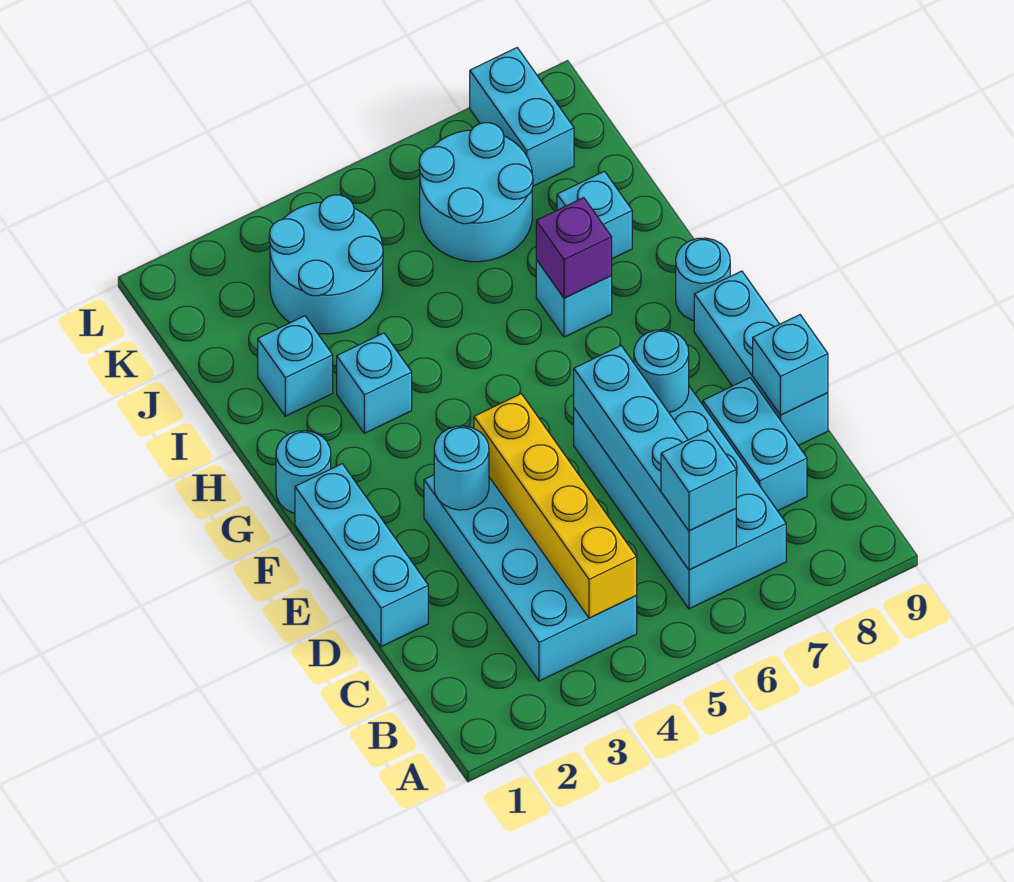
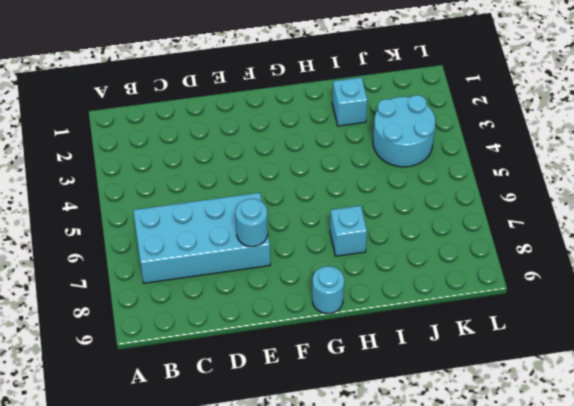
none -> cyan brick B3:E4 level 1
none -> cyan brick C8:D8 level 1
none -> cyan brick D1:F1 level 1

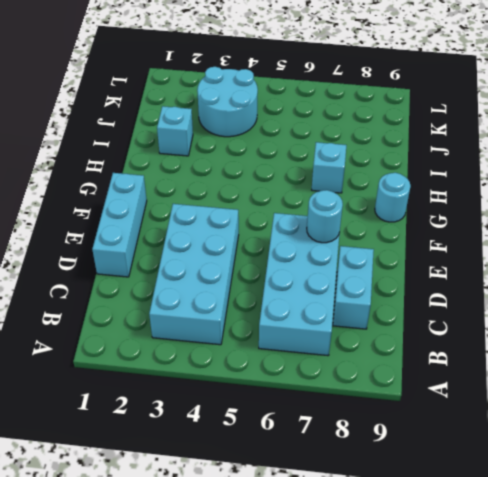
none -> cyan brick D9:F9 level 1
none -> cyan round brick G1 level 1
none -> cyan brick H3 level 1

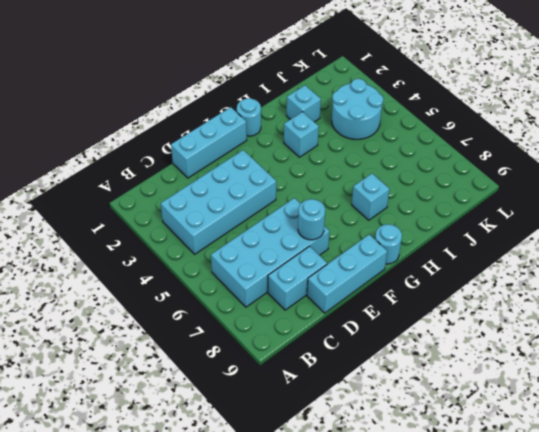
none -> cyan brick I8 level 1
none -> cyan round brick J6:K7 level 1
none -> cyan brick K8:L8 level 1

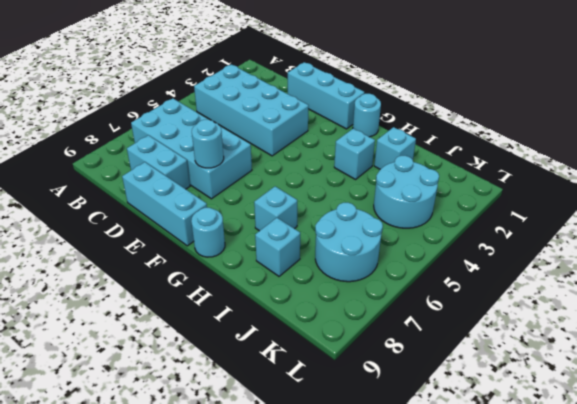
none -> cyan brick K8:L8 level 1
none -> yellow brick B4:E4 level 2
none -> cyan brick B6:E6 level 2

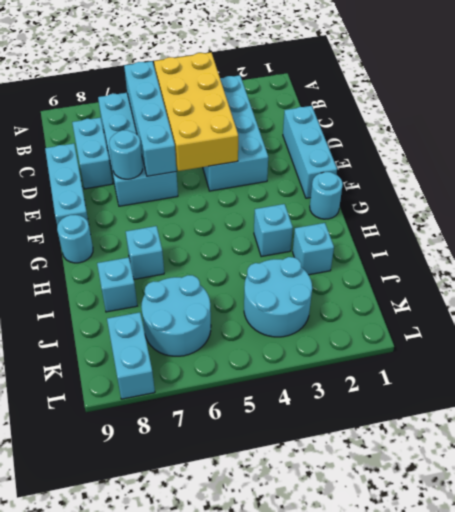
yellow brick B4:E5 level 2 -> yellow brick B4:E4 level 2
none -> cyan brick D9 level 2
none -> cyan round brick E3 level 2
none -> purple brick H7 level 2

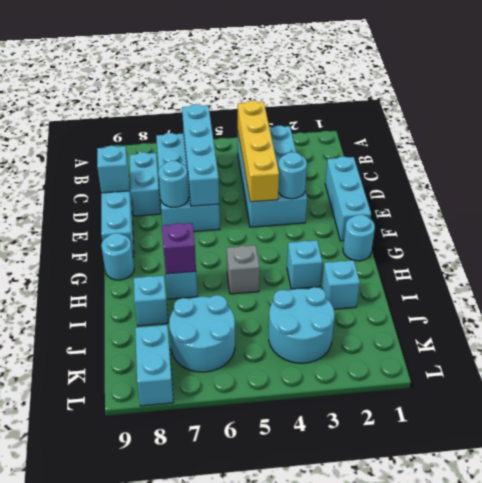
grey brick H5 level 1 -> none
none -> cyan brick B6 level 3

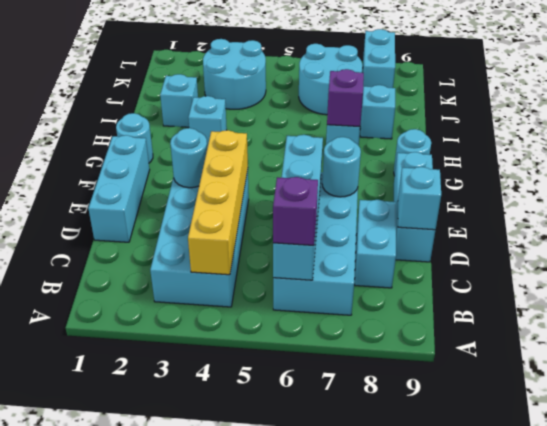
purple brick B6 level 3 -> cyan brick B6 level 3

